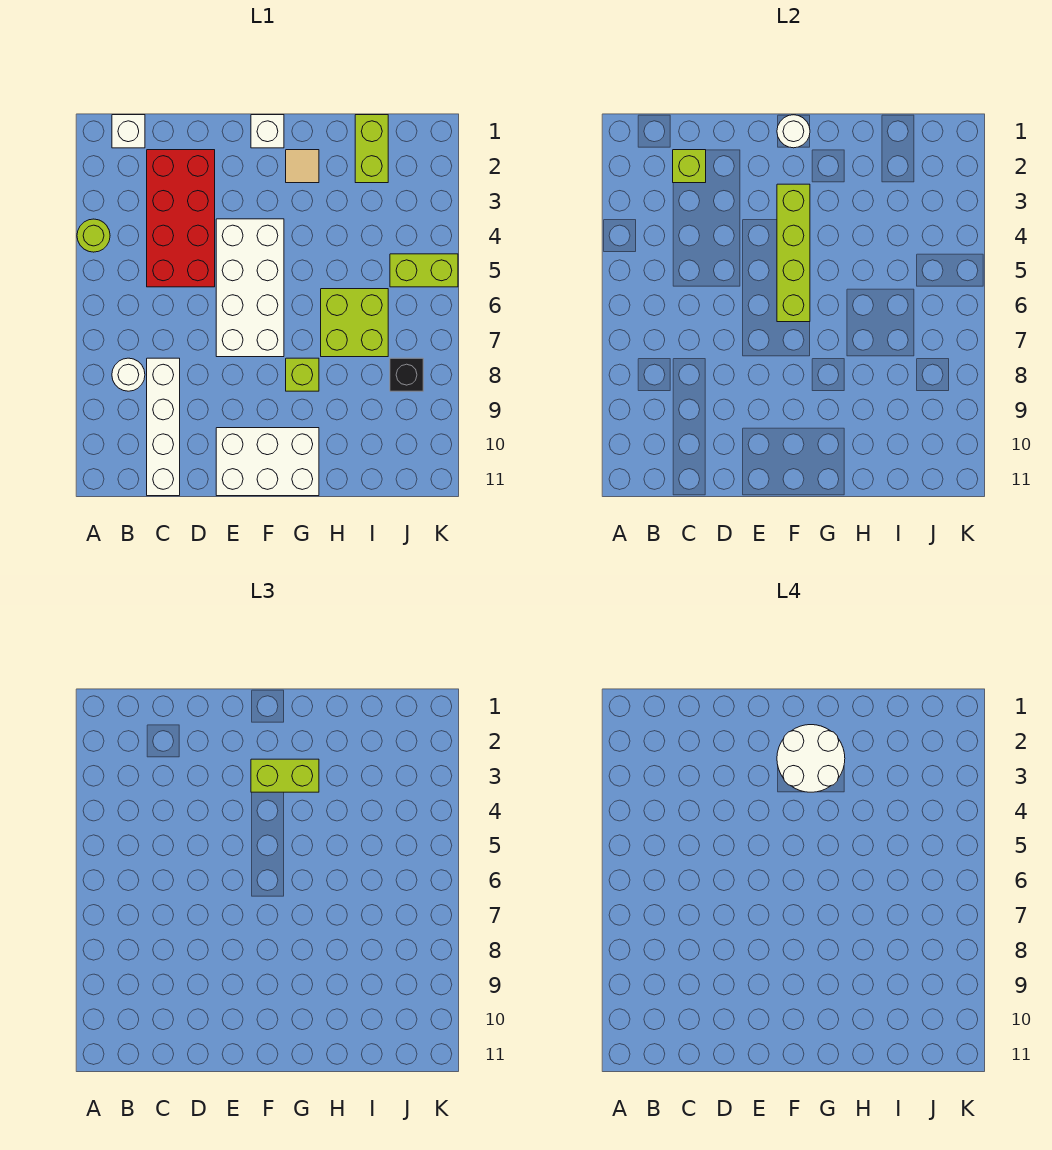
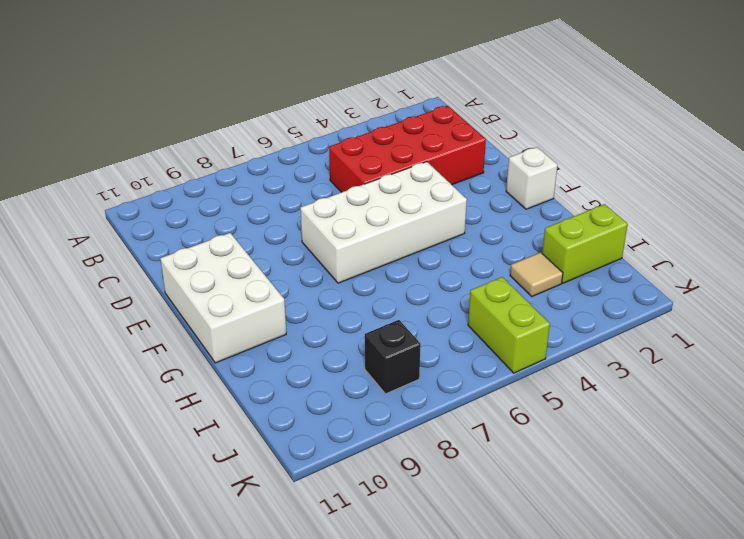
tan tile I3 level 1 -> tan tile G2 level 1
none -> lime round brick A4 level 1
none -> white brick B1 level 1
none -> white round brick B8 level 1

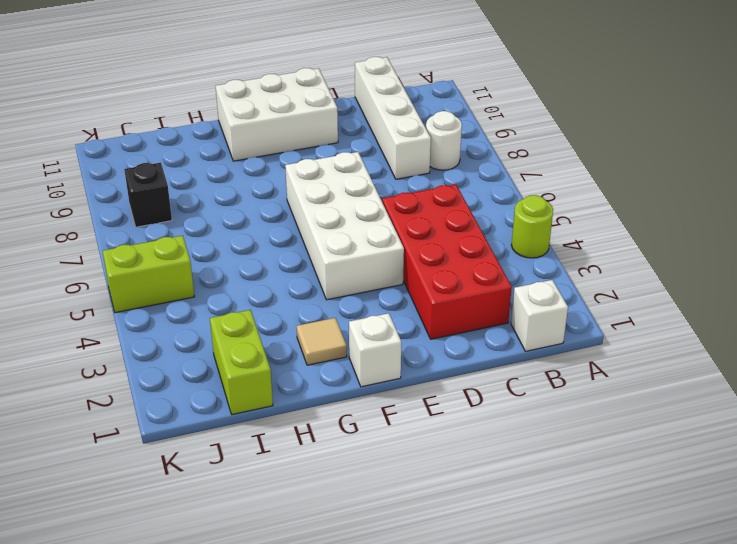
none -> lime brick G8 level 1
none -> lime brick H6:I7 level 1
none -> lime brick C2 level 2

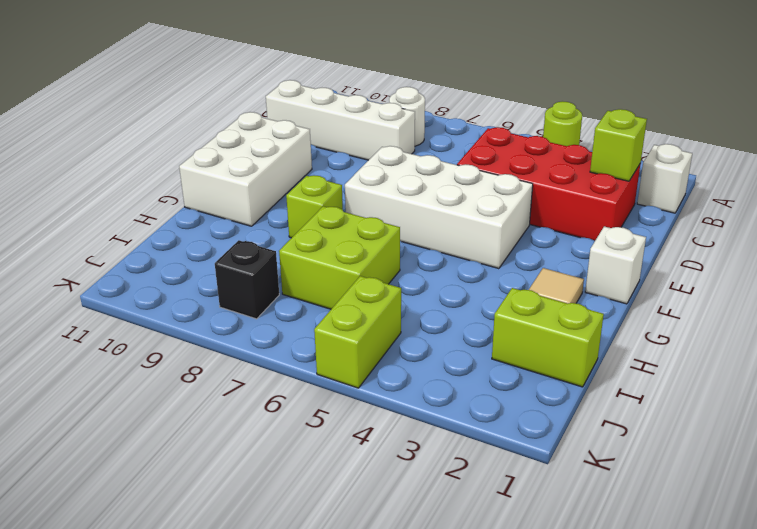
none -> white round brick F1 level 2
none -> lime brick F3:F6 level 2
none -> lime brick F3:G3 level 3

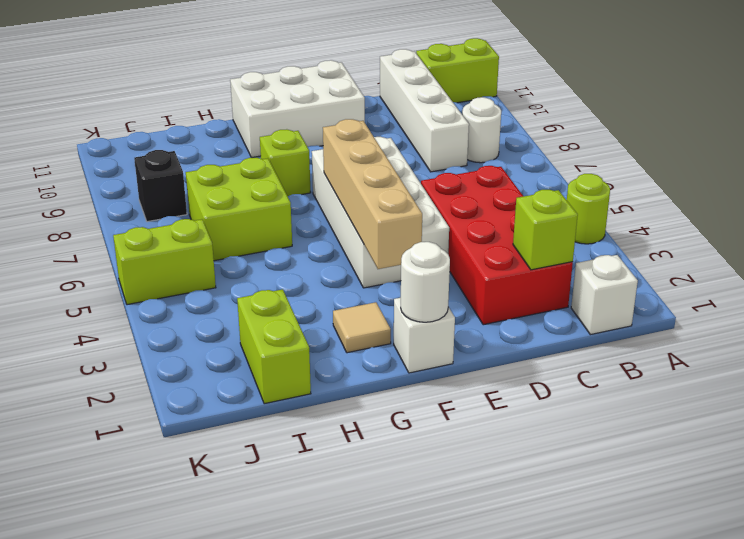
lime brick A11:B11 level 1 -> lime brick F3:G3 level 3
tan brick F3:F6 level 2 -> lime brick F3:F6 level 2
none -> white round brick F2:G3 level 4

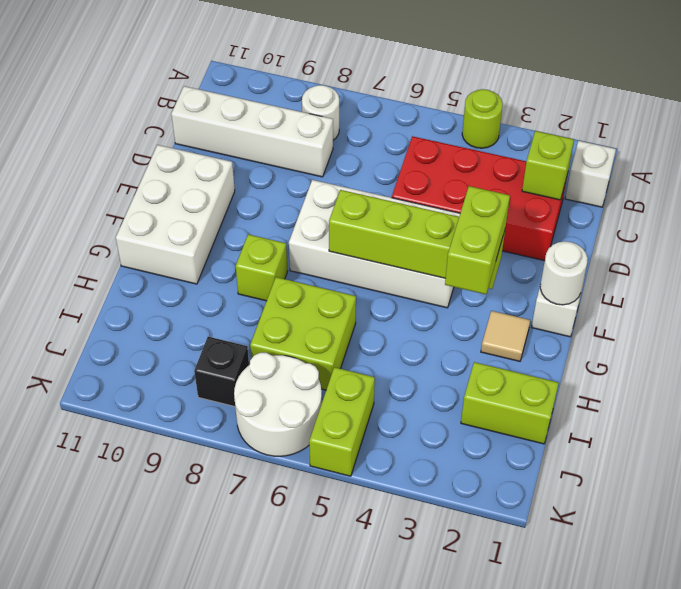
white round brick J6:K7 level 1 -> white round brick F2:G3 level 4

